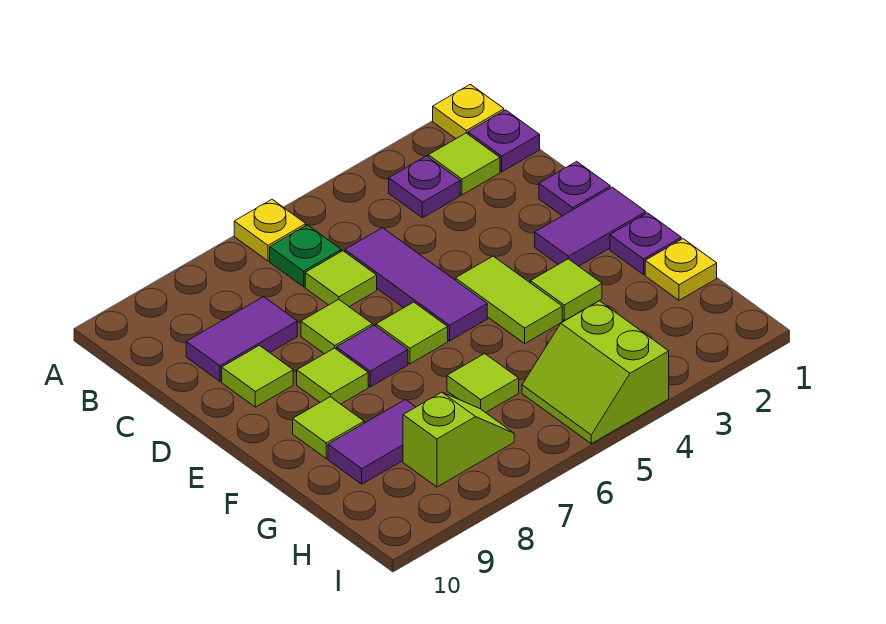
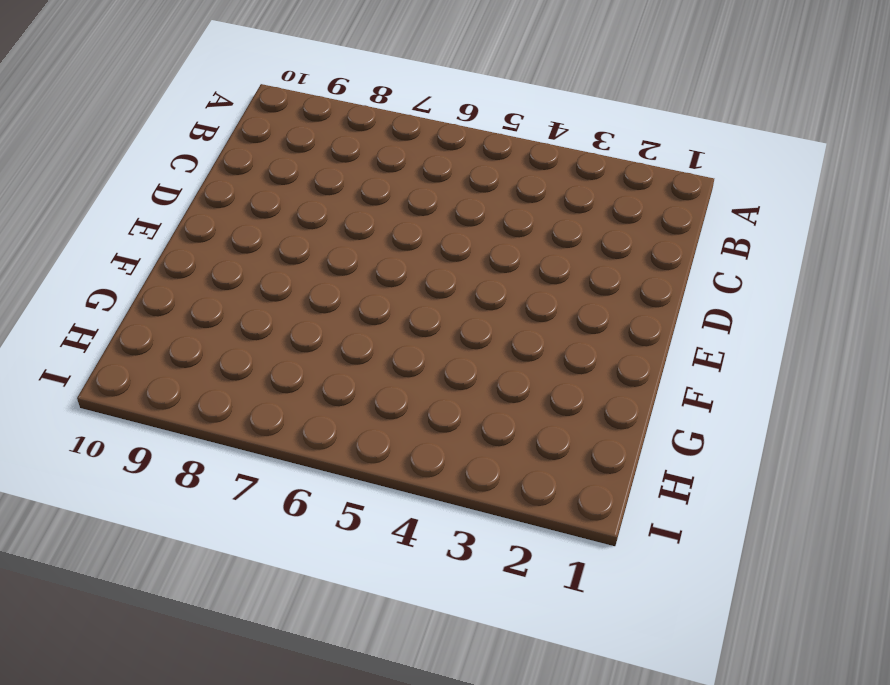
none -> yellow plate A1 level 1
none -> yellow plate A6 level 1
none -> purple plate B1 level 1

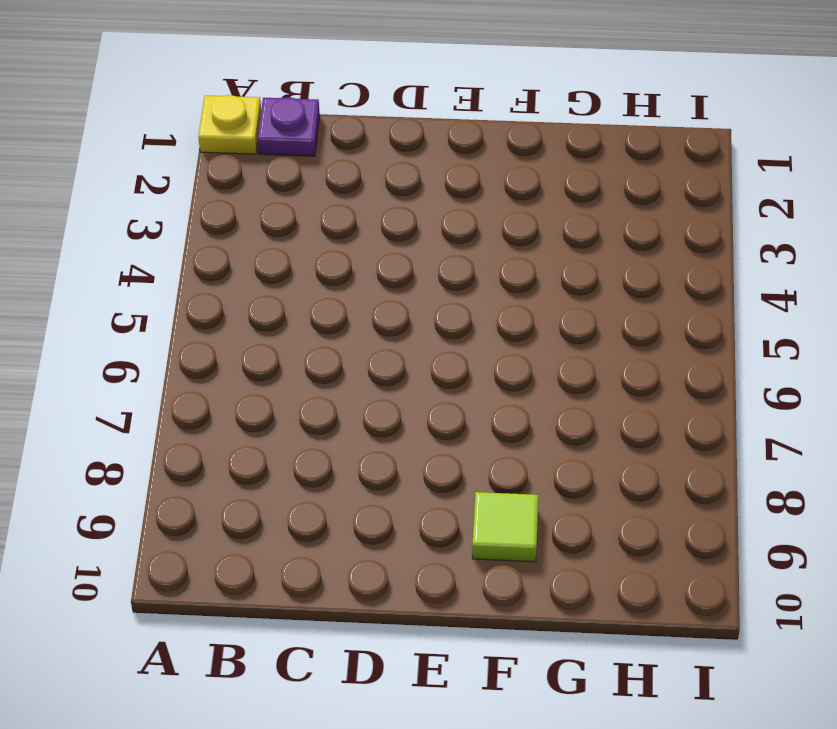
none -> yellow plate A6 level 1
none -> lime tile B2 level 1
none -> purple plate B3 level 1

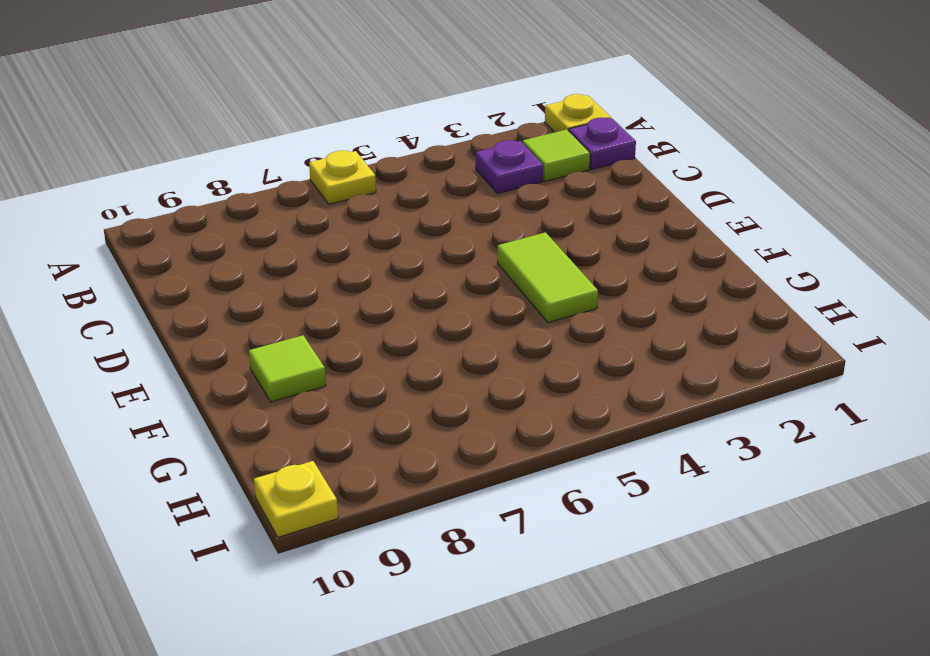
yellow plate I10 level 1 -> yellow plate G1 level 1
none -> green plate B6 level 1
none -> purple tile C5:E5 level 1
none -> lime tile C6 level 1

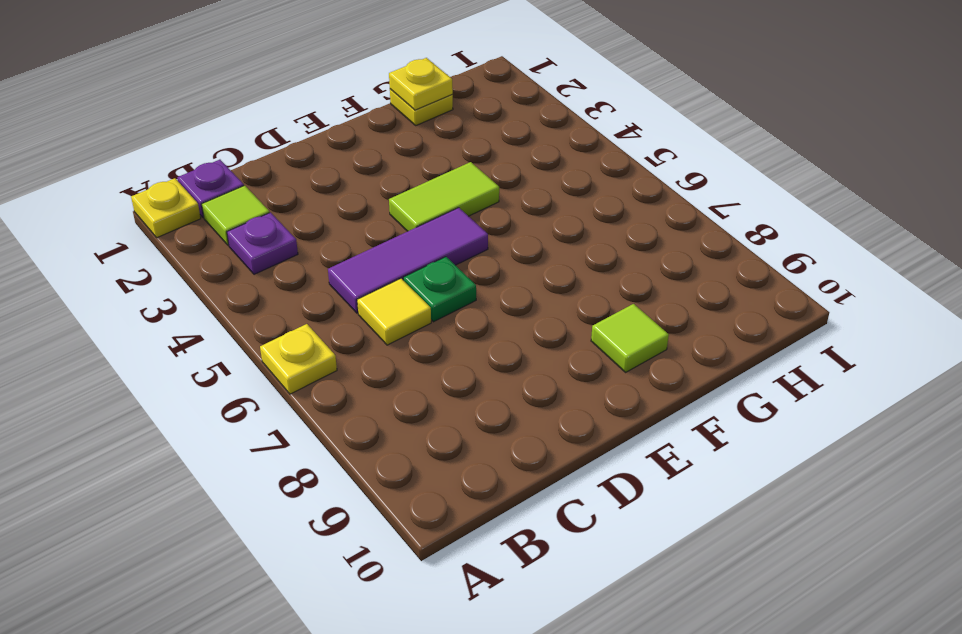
yellow tile C6 level 1 -> lime tile C6 level 1
green plate D6 level 1 -> green plate B6 level 1
yellow plate G1 level 2 -> none
none -> purple tile C8:C9 level 1
none -> purple plate D1 level 1
none -> lime tile D7 level 1

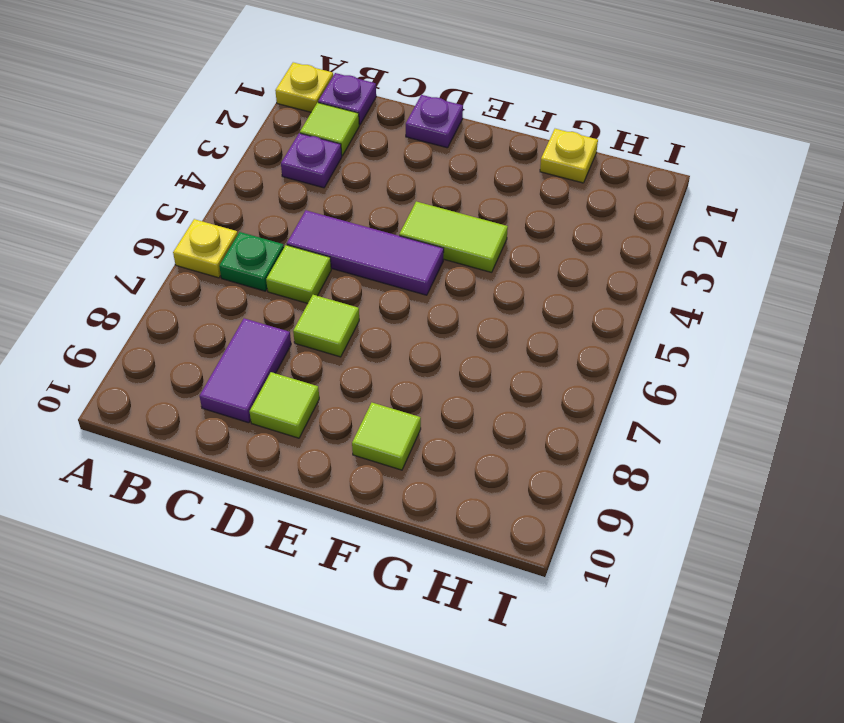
none -> purple tile E1:E2 level 1
none -> lime tile E6 level 1
none -> purple tile E7 level 1

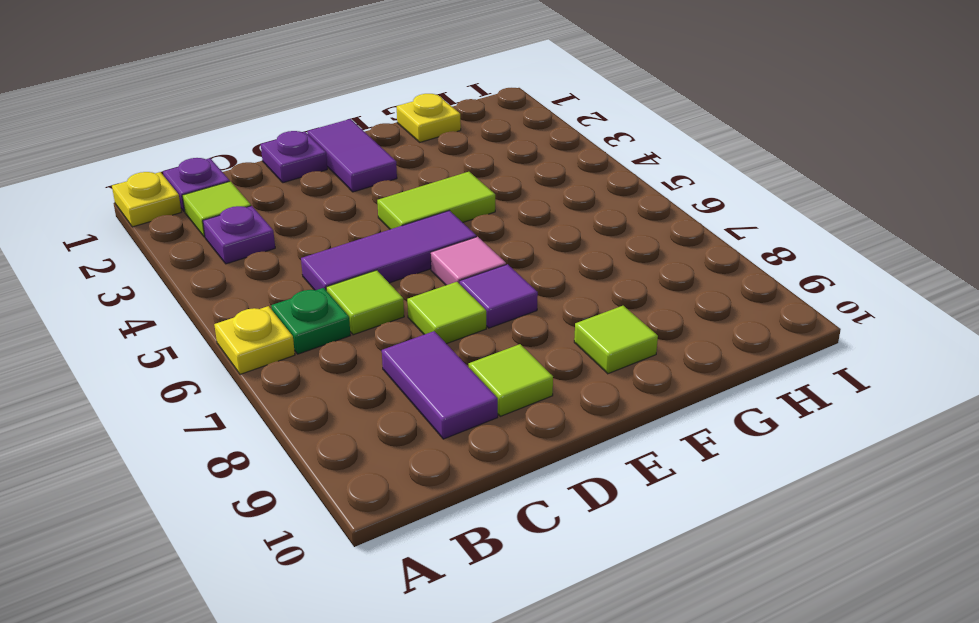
pink tile E6 level 1 -> lime tile E6 level 1
none -> lime tile E8 level 1
none -> purple plate F1 level 1
none -> lime tile F3 level 1

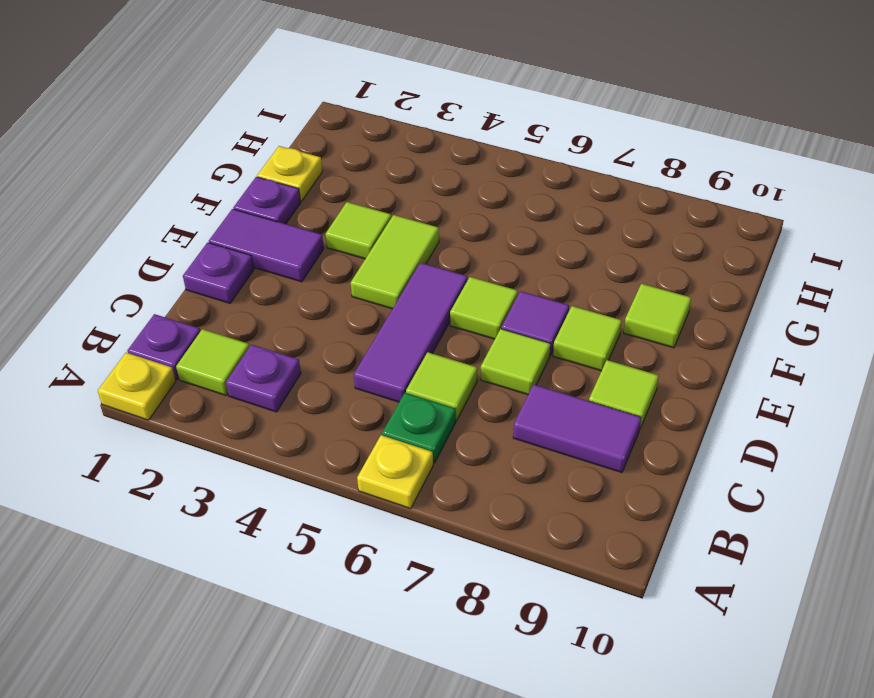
none -> lime tile G6 level 1
none -> purple tile G8:G9 level 1
none -> lime slope H4:I5 level 1 top 4

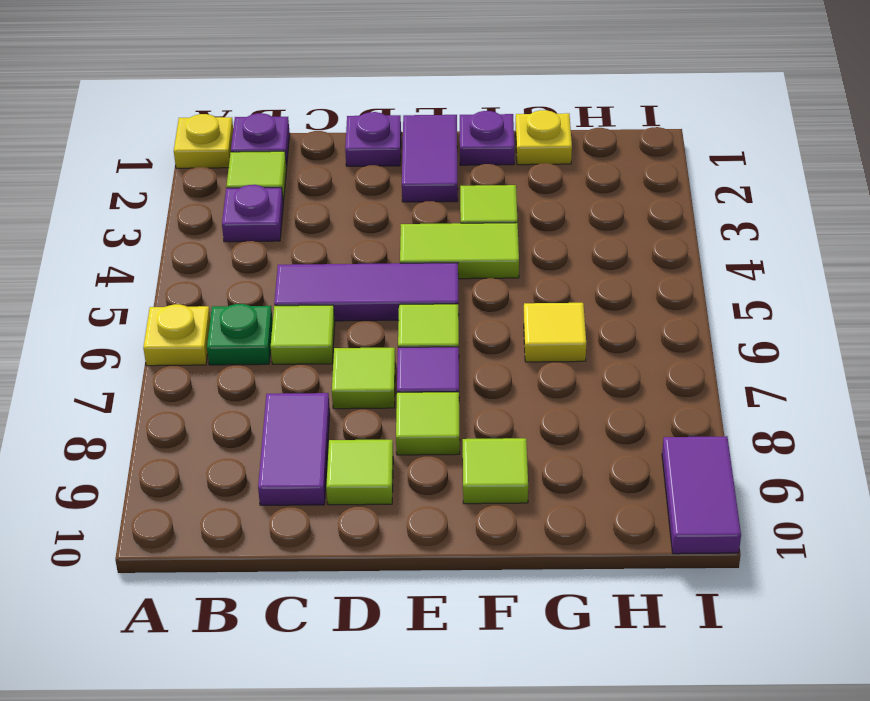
yellow tile G6 level 1 -> lime tile G6 level 1
purple tile I9:I10 level 1 -> purple tile G8:G9 level 1
none -> lime slope H4:I5 level 1 top 4
none -> lime slope H7:H8 level 1 top 8

